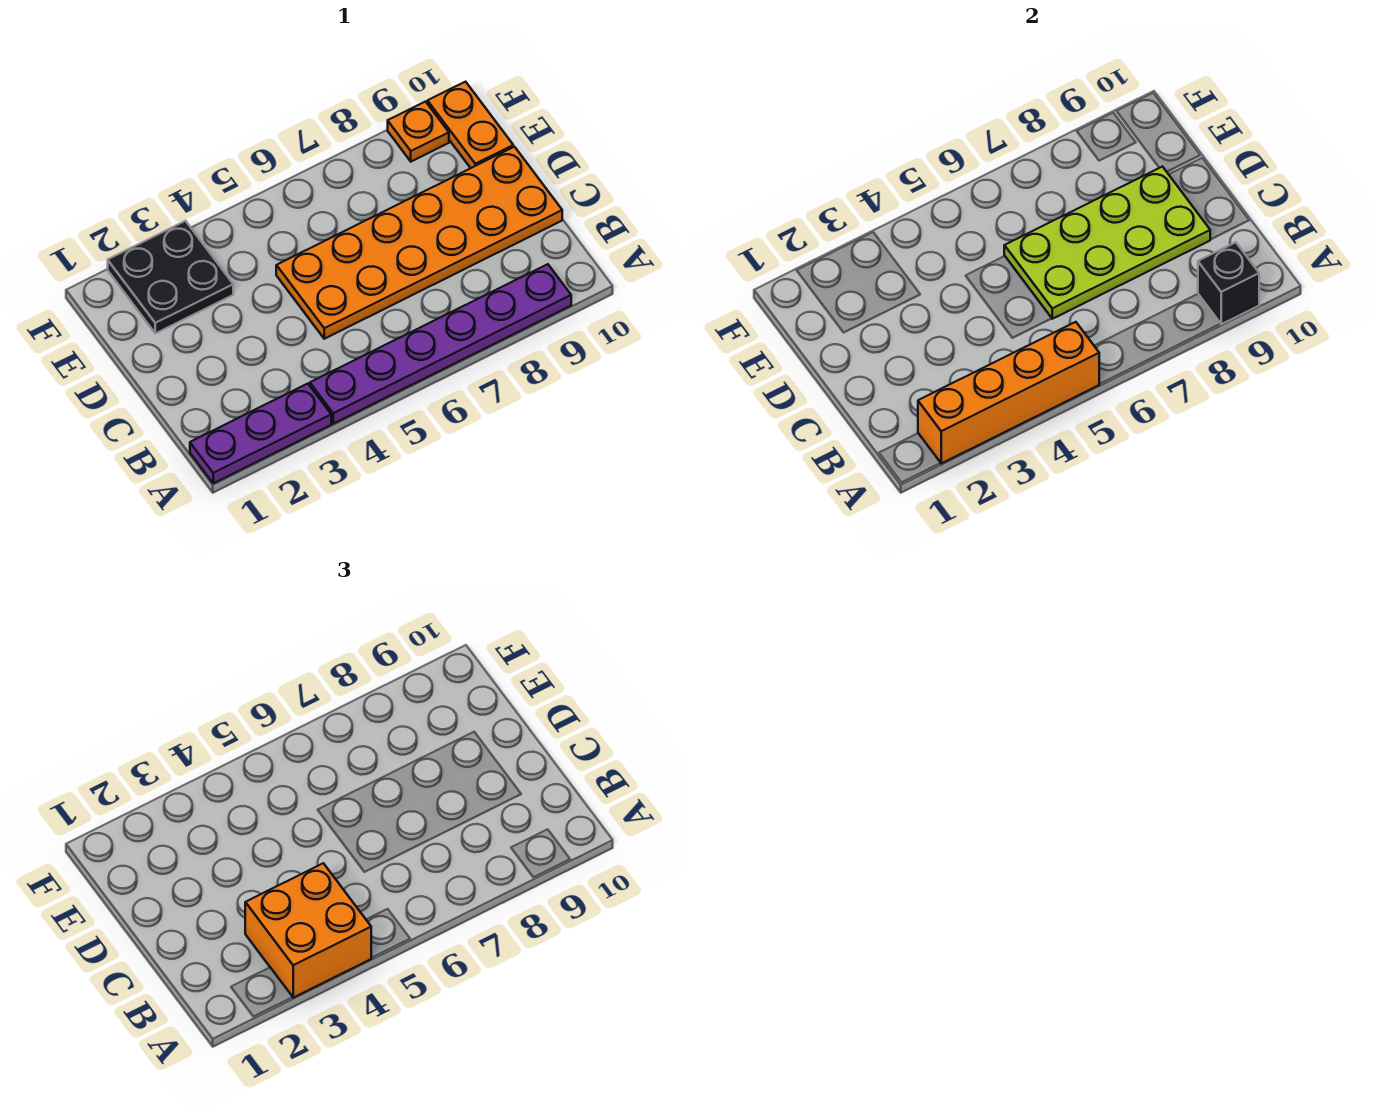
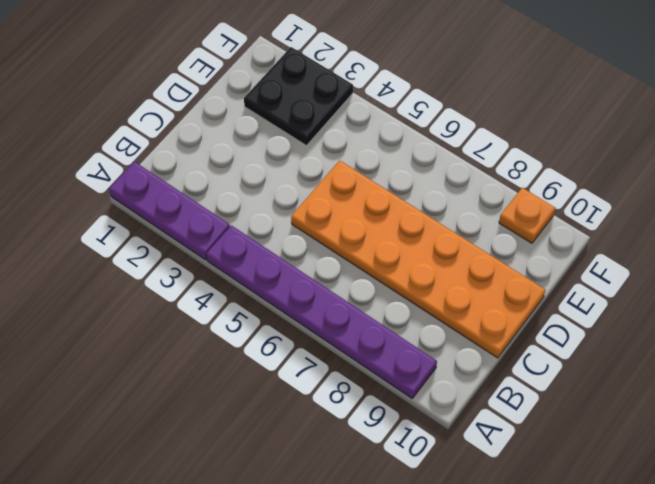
none -> orange plate E10:F10 level 1
none -> orange brick A2:A5 level 2

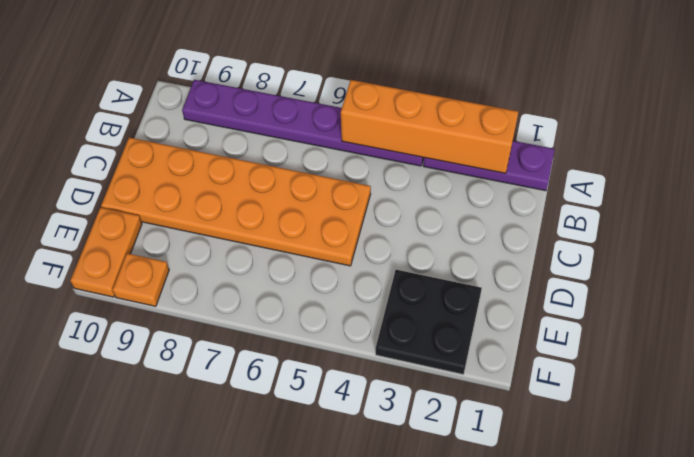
none -> black brick A9 level 2
none -> lime plate C6:D9 level 2

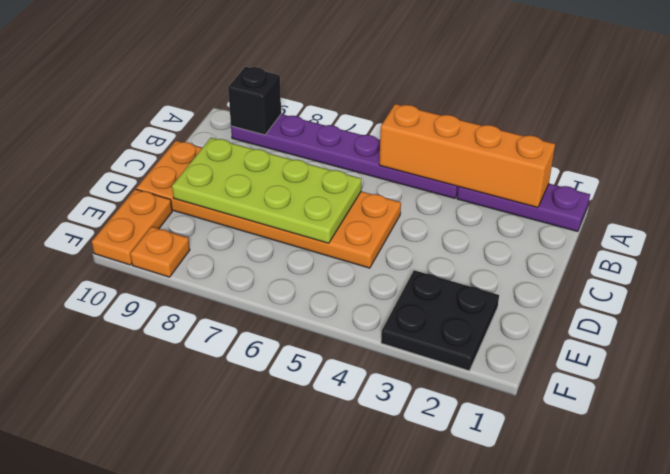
none -> orange brick A3:B4 level 3

